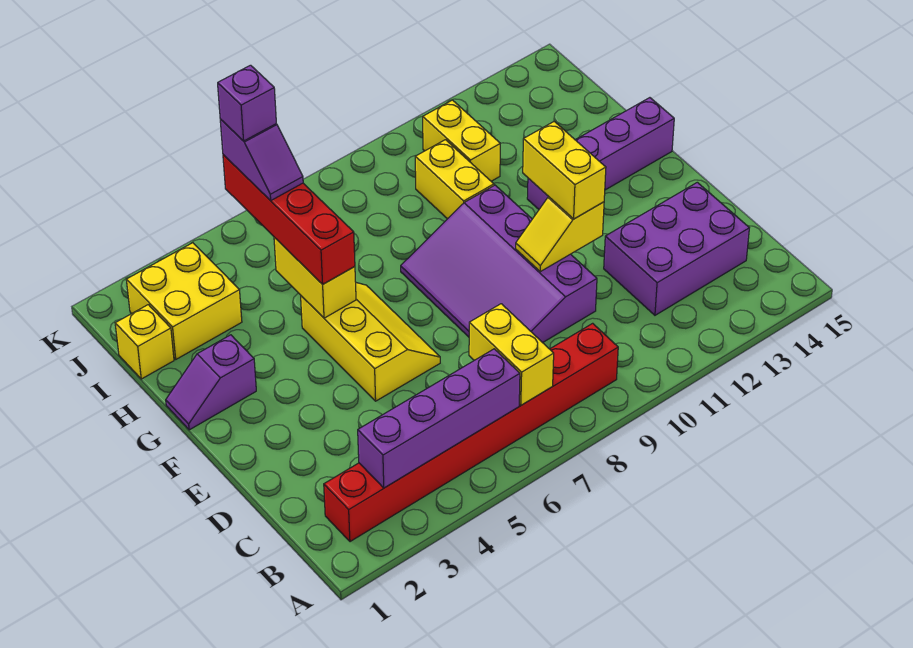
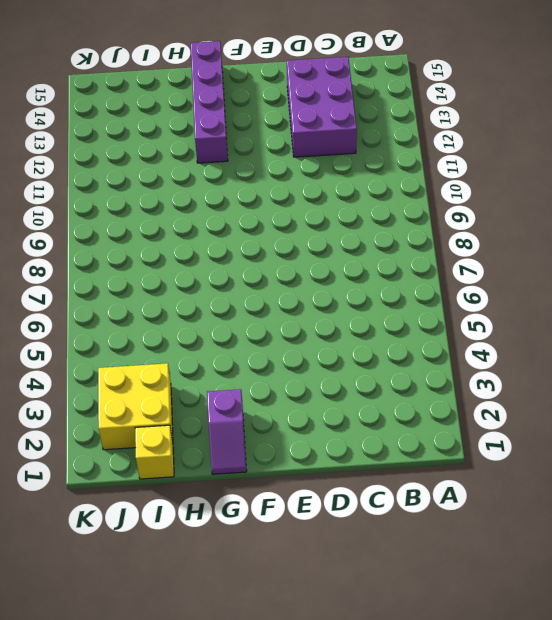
none -> red brick B2:B9 level 1
none -> purple slope D8:G10 level 1 top 10
none -> yellow slope E5:G6 level 1 top 5

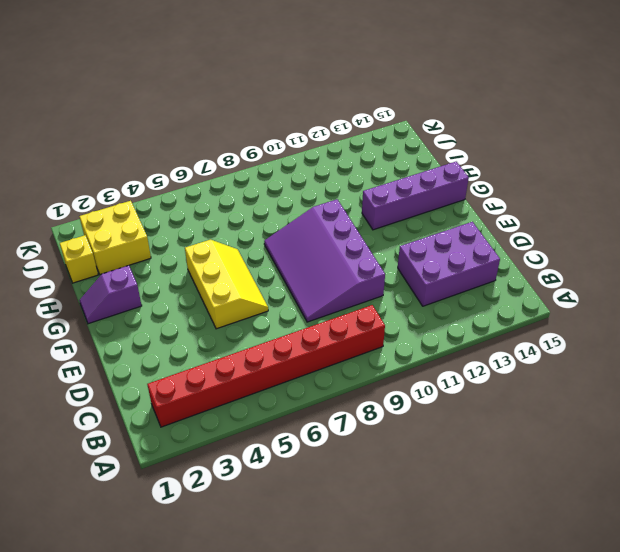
none -> yellow brick H10:I10 level 1
none -> yellow brick I11:J11 level 1
none -> purple brick B3:B6 level 2

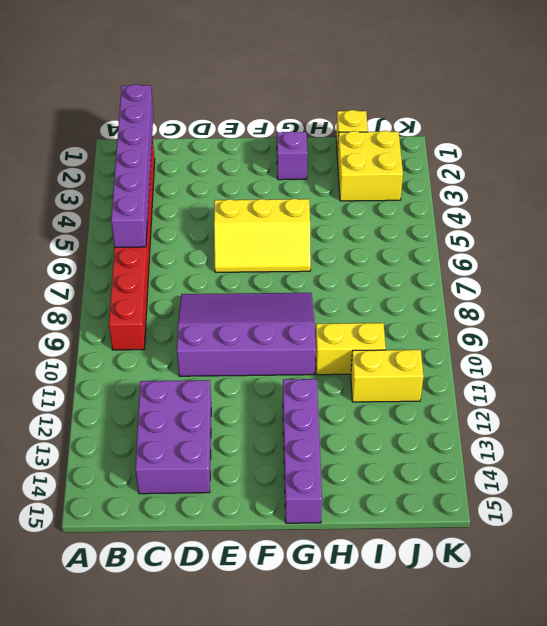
purple brick B1:B6 level 2 -> purple brick B3:B6 level 2
none -> yellow brick B7:C7 level 2
none -> yellow slope E10:E11 level 2 top 11
none -> yellow brick G5:H5 level 2

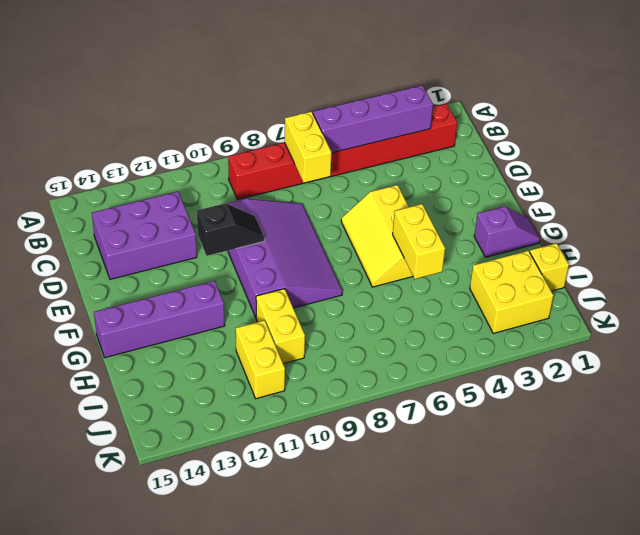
black slope E10:E11 level 2 top 11 -> yellow slope E10:E11 level 2 top 11
none -> yellow brick E11:F11 level 3
none -> red brick G5:J5 level 3
none -> purple slope I5:J5 level 4 top J

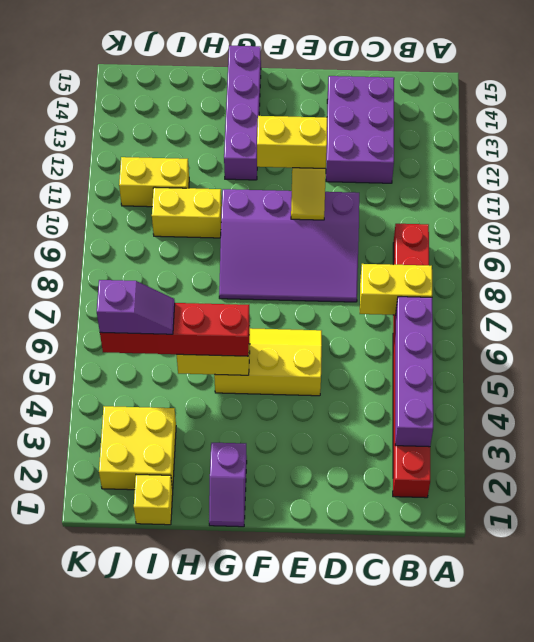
none -> purple brick J5 level 5

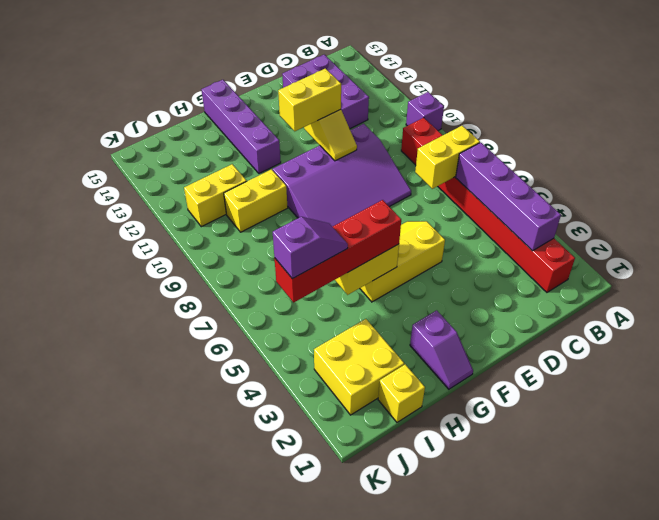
purple brick A10 level 1 -> purple brick J5 level 5

